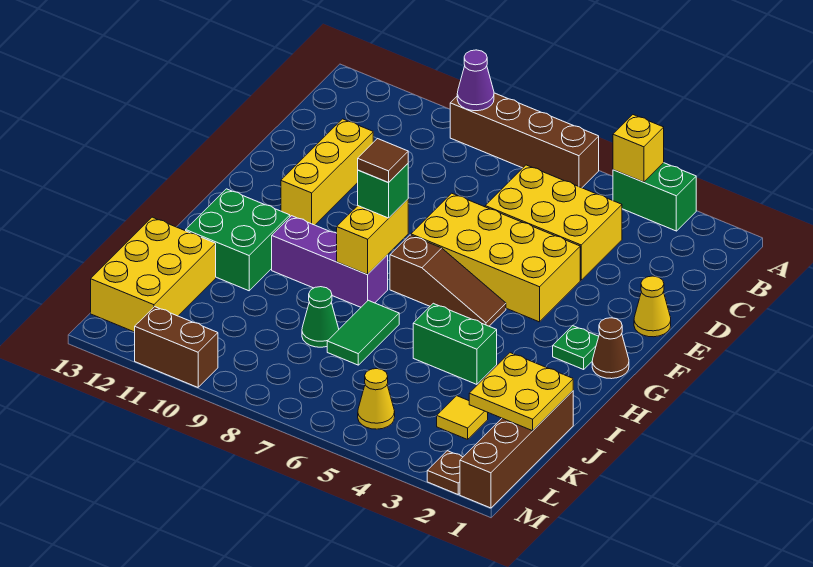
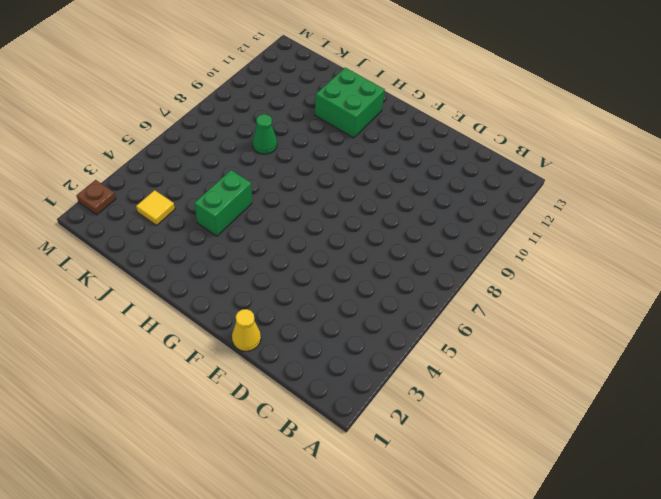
none -> green brick A3:A4 level 1
none -> brown brick A6:A9 level 1
none -> yellow brick C4:D6 level 1

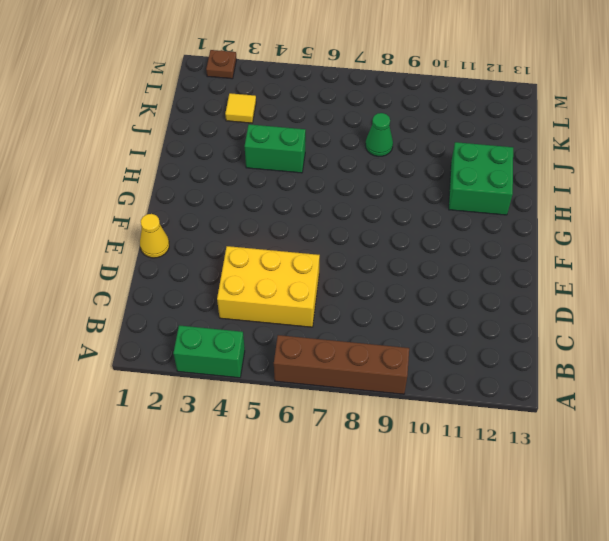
none -> yellow brick D11:F11 level 1
none -> yellow brick E4:F7 level 1
none -> brown cone G1 level 1

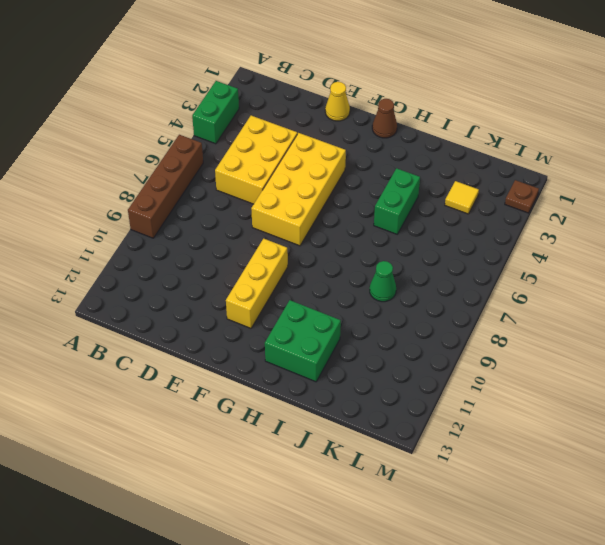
yellow brick F9:F11 level 1 -> yellow brick D11:F11 level 1
none -> green plate G2 level 1
none -> brown slope G5:G7 level 1 top 7
none -> purple brick H8:H10 level 1

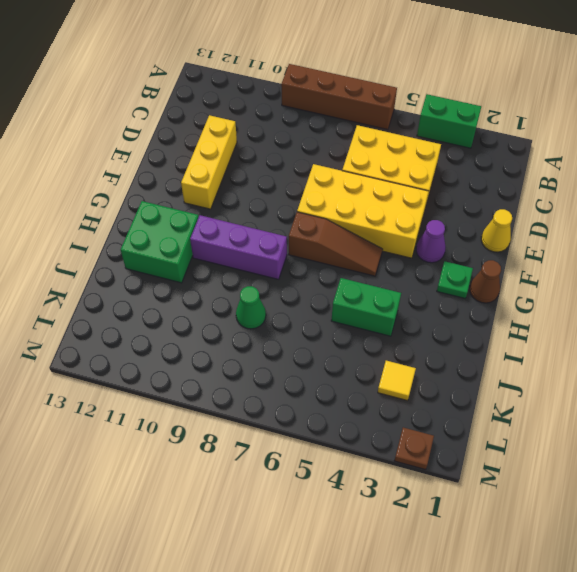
purple cone F3 level 1 -> purple cone A9 level 2
none -> green tile I7:J7 level 1
none -> brown brick J1:M1 level 1
none -> yellow brick J12:L13 level 1

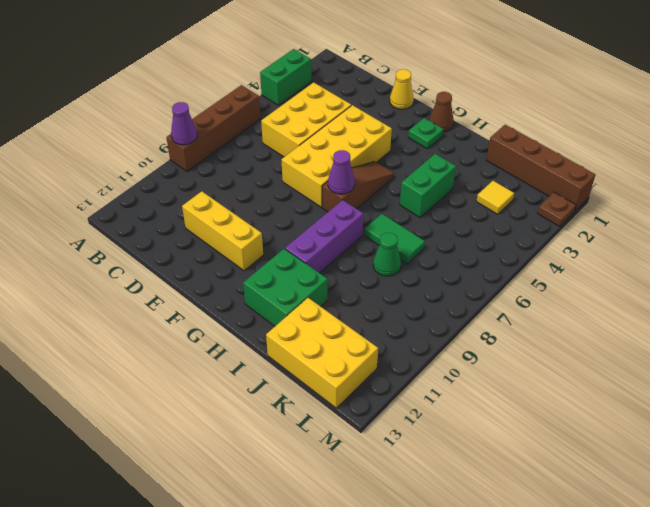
purple cone G7 level 2 -> none
none -> yellow cone L5 level 1
none -> brown brick M10:M11 level 1
none -> yellow brick A4 level 2

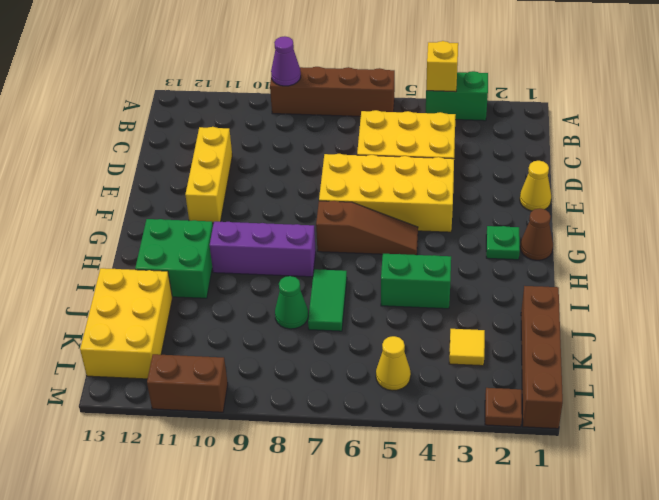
none -> yellow brick G8:H8 level 2
none -> yellow plate J1:K2 level 2
none -> green brick G8 level 3

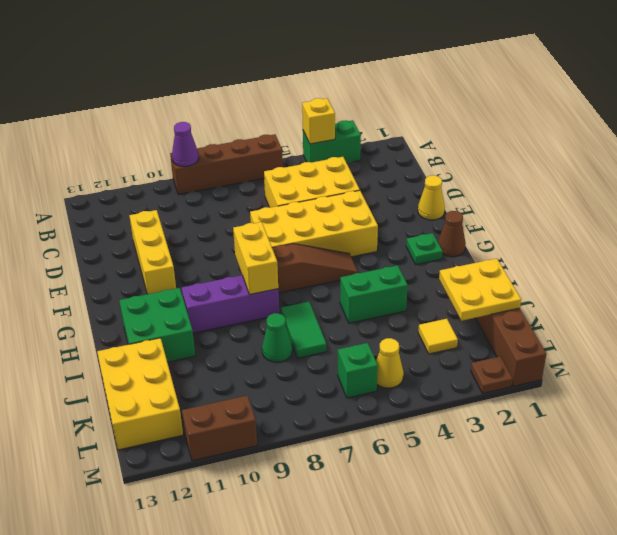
green brick L6 level 1 -> green brick G8 level 3
none -> brown tile G8 level 4

